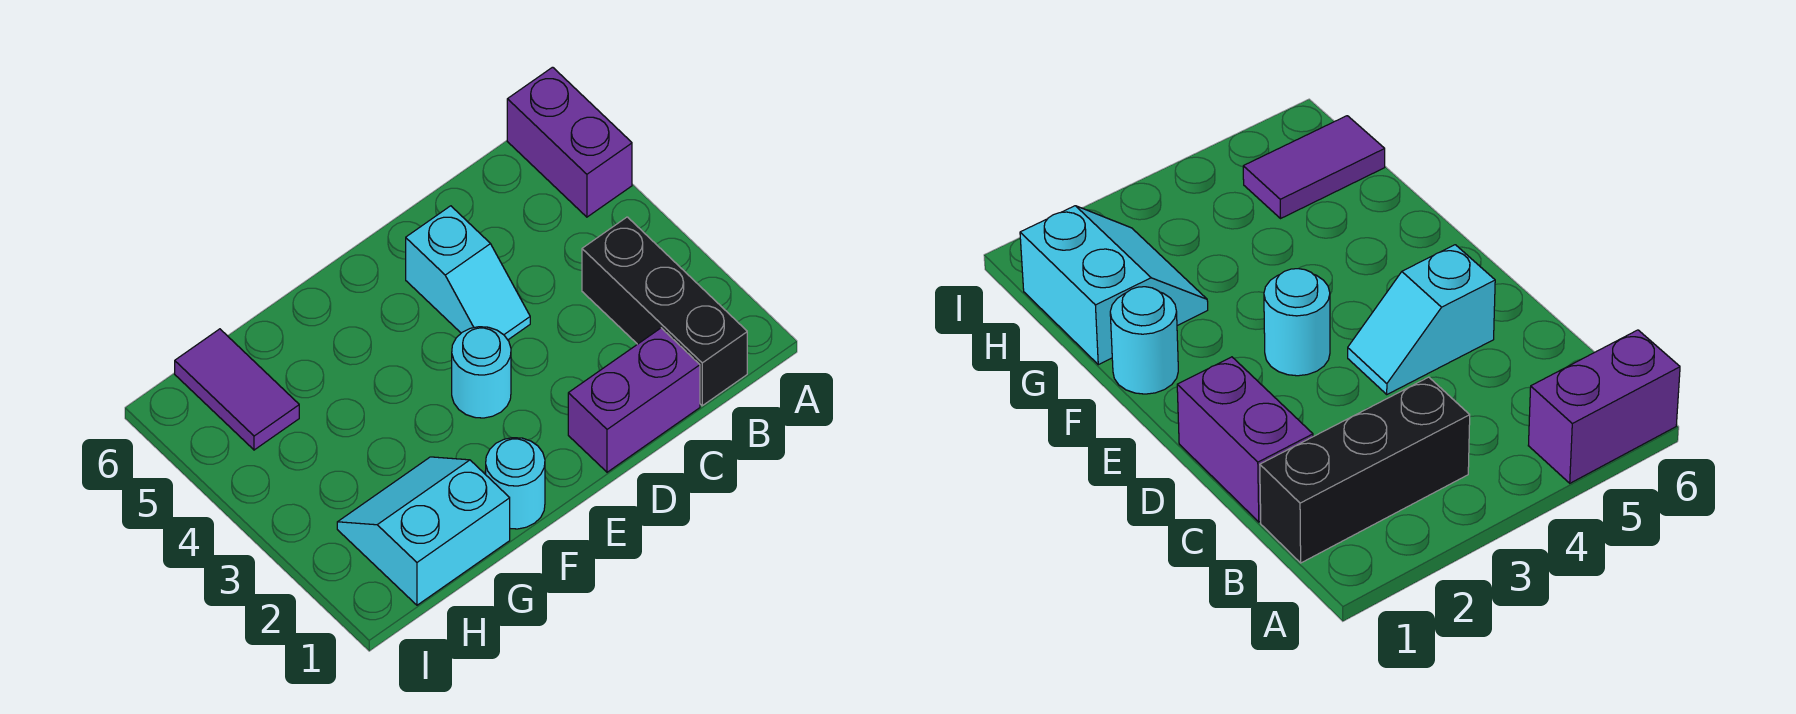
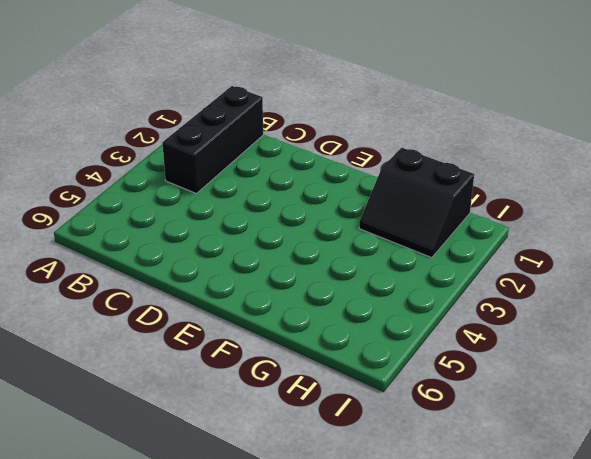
black slope G1:H2 level 1 top 1 -> cyan slope G1:H2 level 1 top 1
none -> purple brick A5:A6 level 1
none -> purple brick C1:D1 level 1

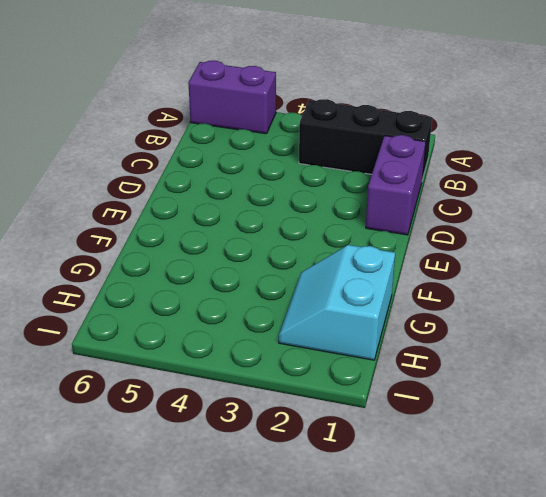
none -> cyan slope D4:D5 level 1 top 5
none -> cyan round brick E3 level 1

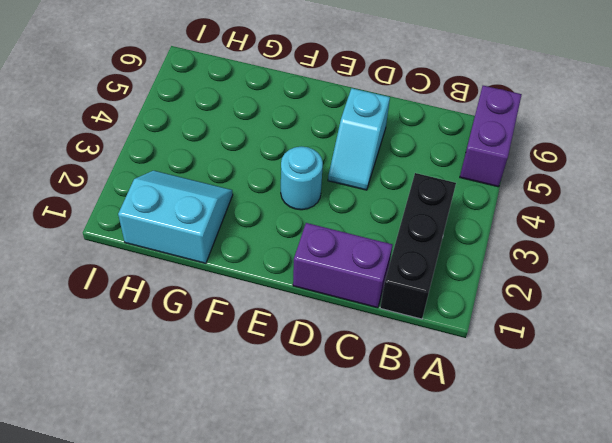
none -> cyan round brick F1 level 1
none -> purple tile H5:H6 level 1

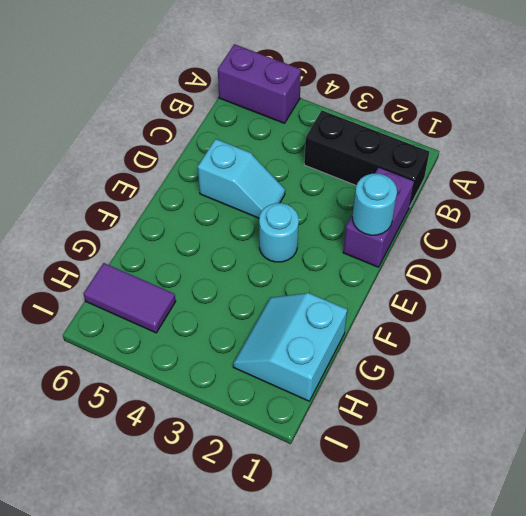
cyan round brick D1 level 2 -> cyan round brick F1 level 1

